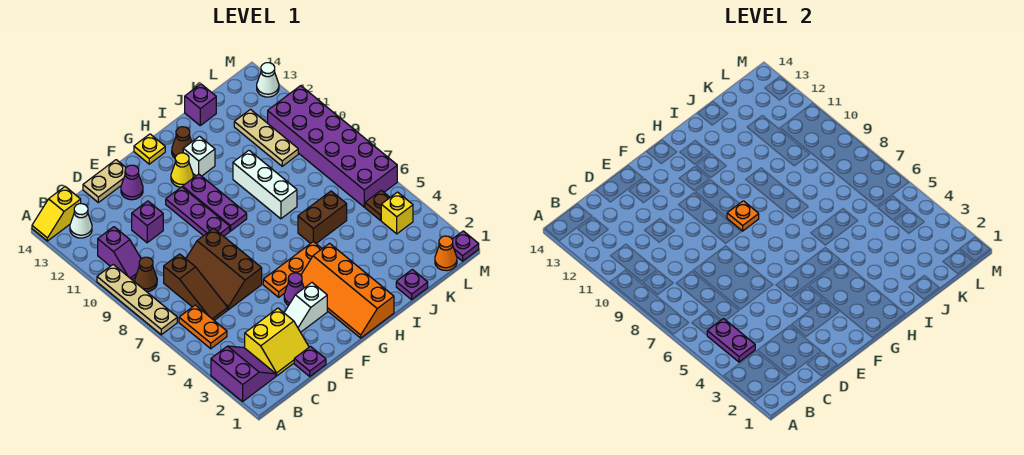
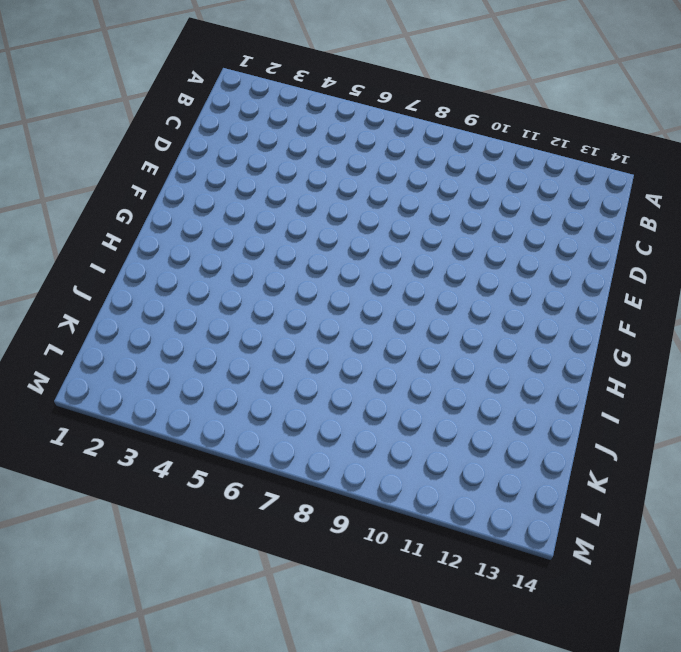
none -> purple slope A2:B3 level 1 top A
none -> tan plate A7:A10 level 1
none -> yellow slope A14:B14 level 1 top B
none -> orange plate B5:B6 level 1

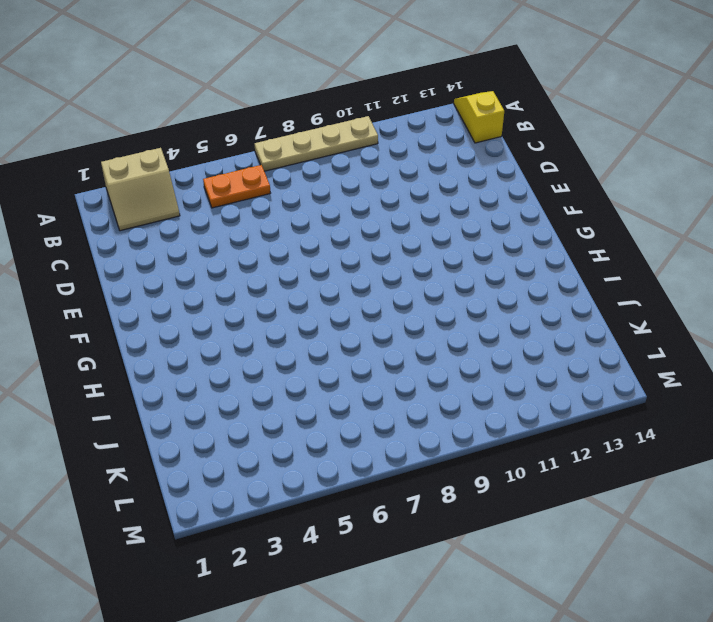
tan slope A2:B3 level 1 top A -> purple slope A2:B3 level 1 top A
none -> brown cone B9 level 1
none -> purple slope B10:B11 level 1 top 11
none -> white cone B13 level 1
none -> yellow slope C2:D3 level 1 top 3

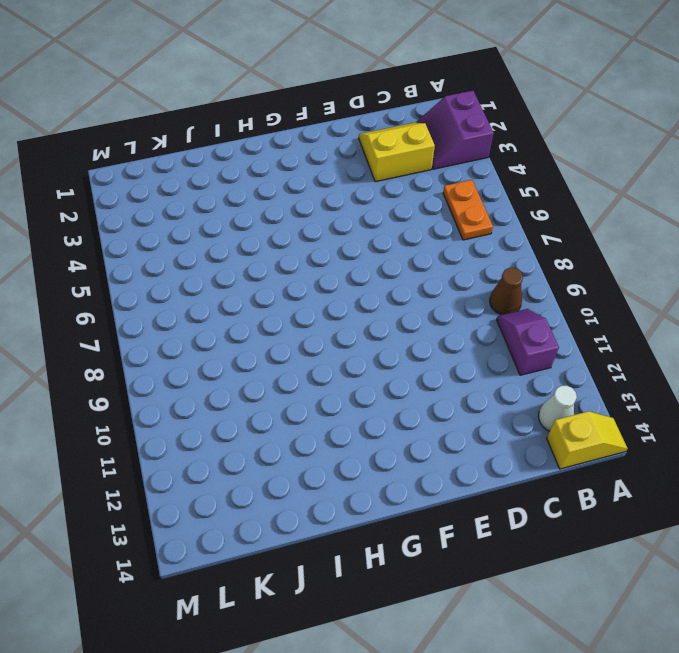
none -> tan plate A7:A10 level 1
none -> brown slope C6:C8 level 1 top 8
none -> purple plate D1 level 1
none -> brown slope D6:E8 level 1 top E

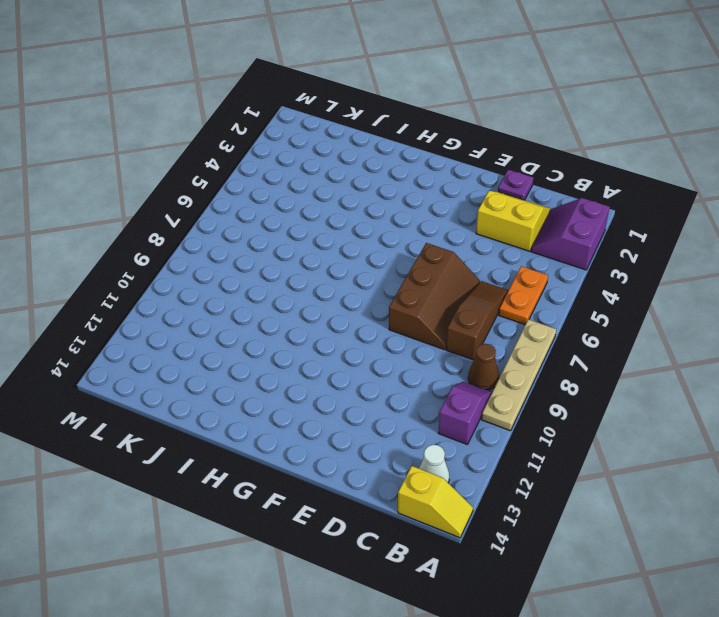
none -> purple brick D11 level 1
none -> tan plate D14:E14 level 1
none -> white slope E3:F3 level 1 top F
none -> purple cone E13 level 1

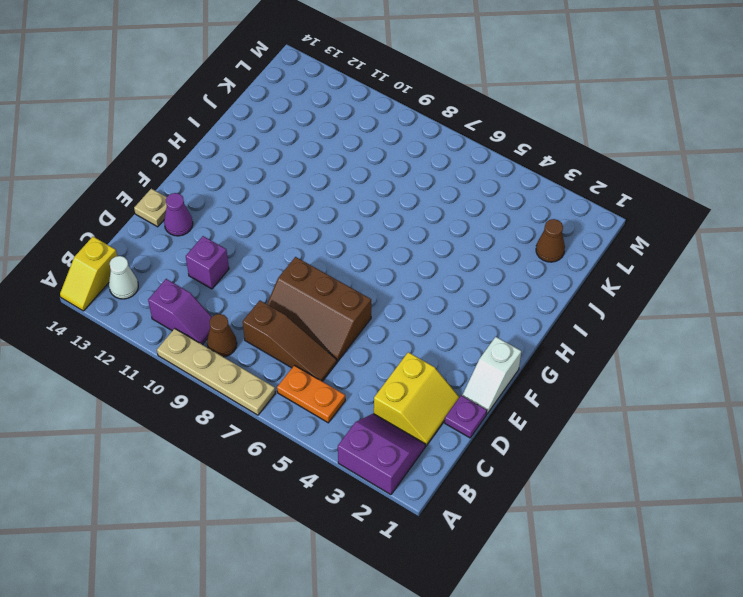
white slope E1:F1 level 1 top F -> white slope E3:F3 level 1 top F
tan plate E14 level 1 -> tan plate D14:E14 level 1
brown cone K2 level 1 -> brown cone H13 level 1
none -> purple cone F4 level 1
none -> orange plate F5:H5 level 1
none -> purple plate F9:F11 level 1
none -> orange slope G1:H4 level 1 top H

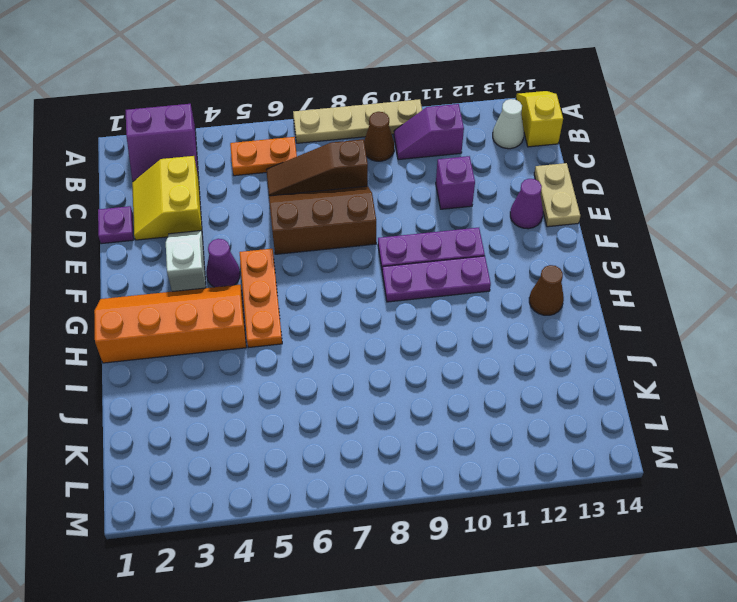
none -> yellow cone G12 level 1
none -> yellow plate G14 level 1
none -> white brick H12 level 1
none -> brown brick I6:J6 level 1

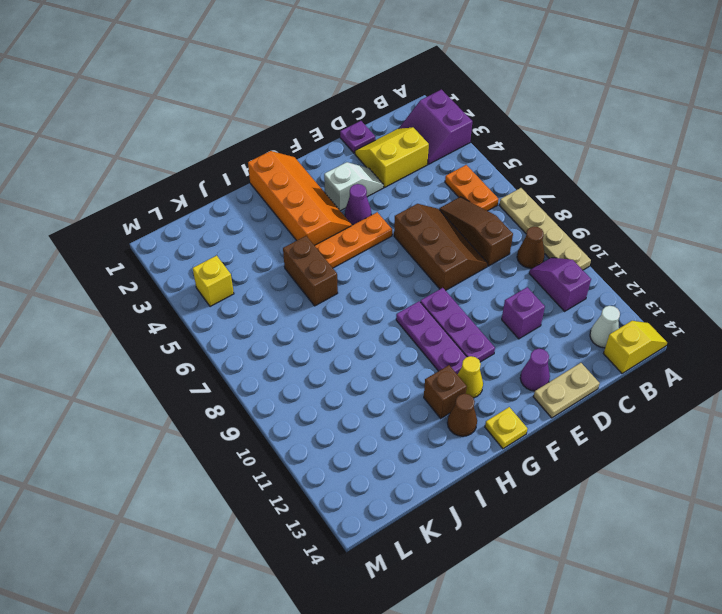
brown brick H12 level 1 -> white brick H12 level 1
brown brick I5:I6 level 1 -> brown brick I6:J6 level 1
none -> white brick I8:I10 level 1
none -> purple plate J1 level 1
none -> purple brick J14 level 1
none -> tan plate K10:K12 level 1

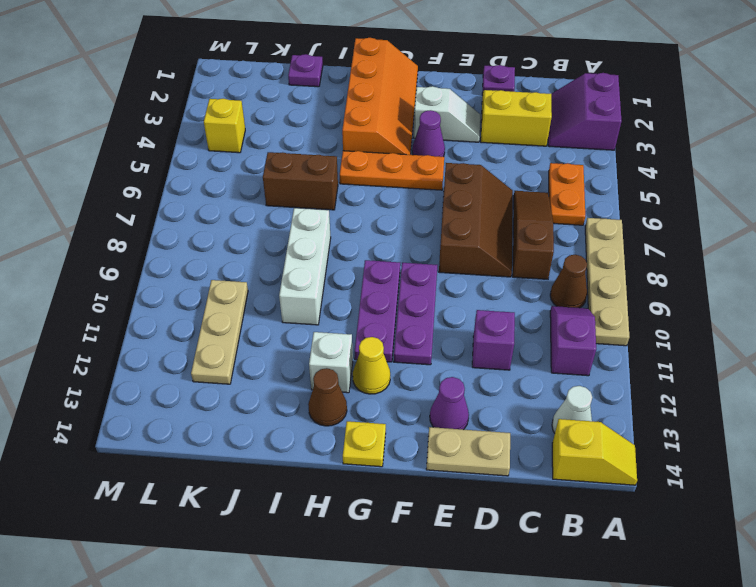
none -> purple brick J14 level 1
none -> orange cone L1 level 1
none -> brown plate L5 level 1
none -> purple brick L6:M11 level 1

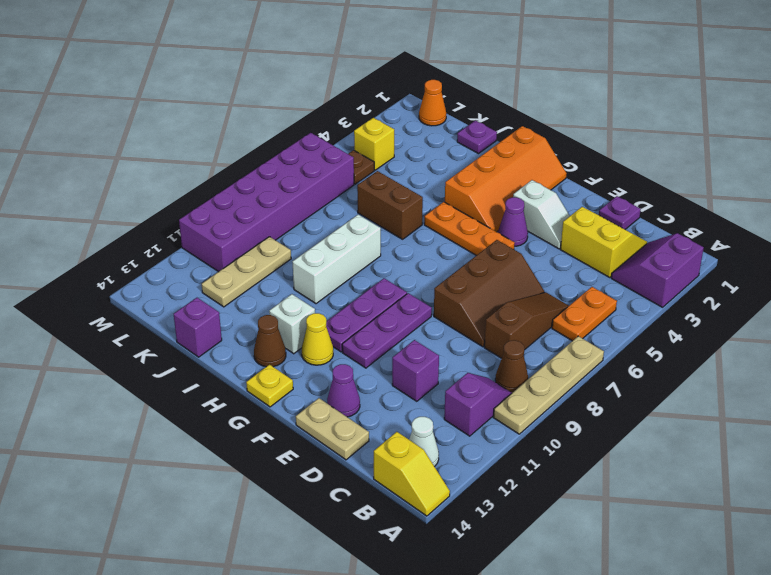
none -> purple plate M1 level 1
none -> white cone M13 level 1
none -> purple plate B4:B5 level 2
none -> orange plate G9 level 2

